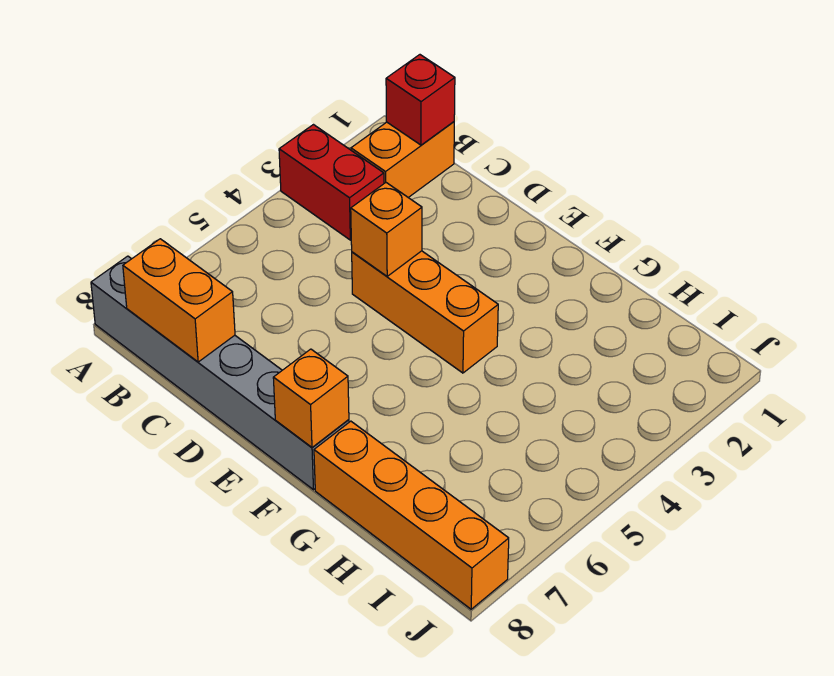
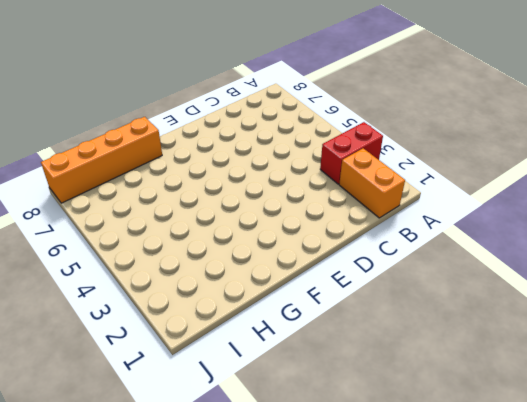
none -> grey brick A8:F8 level 1
none -> orange brick D4:F4 level 1

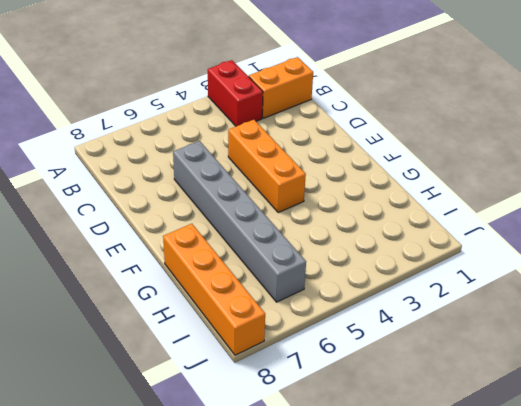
grey brick D6:I6 level 1 -> grey brick A8:F8 level 1
none -> red brick B1 level 2
none -> orange brick B8:C8 level 2

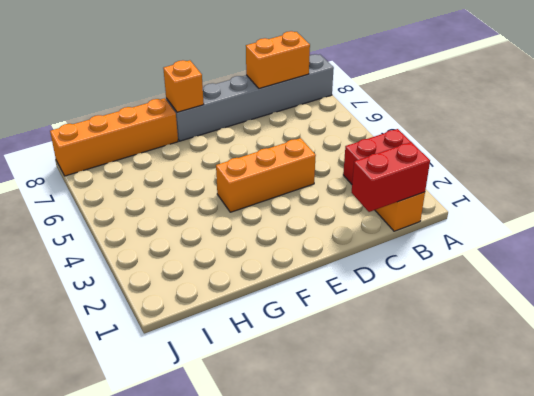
red brick B1:C1 level 2 -> red brick B1 level 2
none -> orange brick D4 level 2

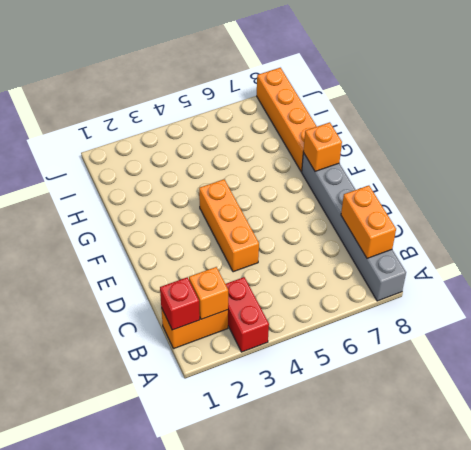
orange brick B2 level 2 -> orange brick D4 level 2

